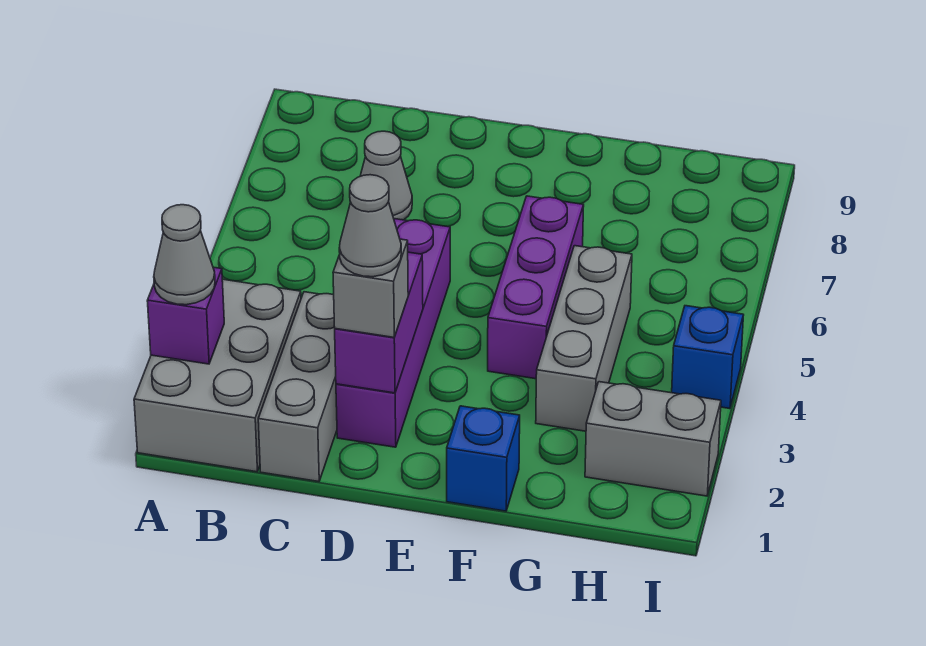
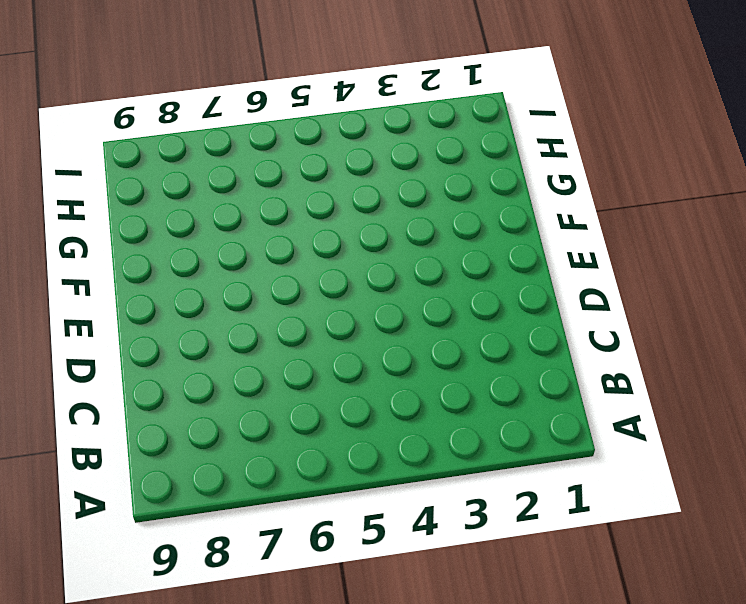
none -> grey brick A1:B3 level 1
none -> grey brick C1:C3 level 1
none -> grey cone C7 level 1

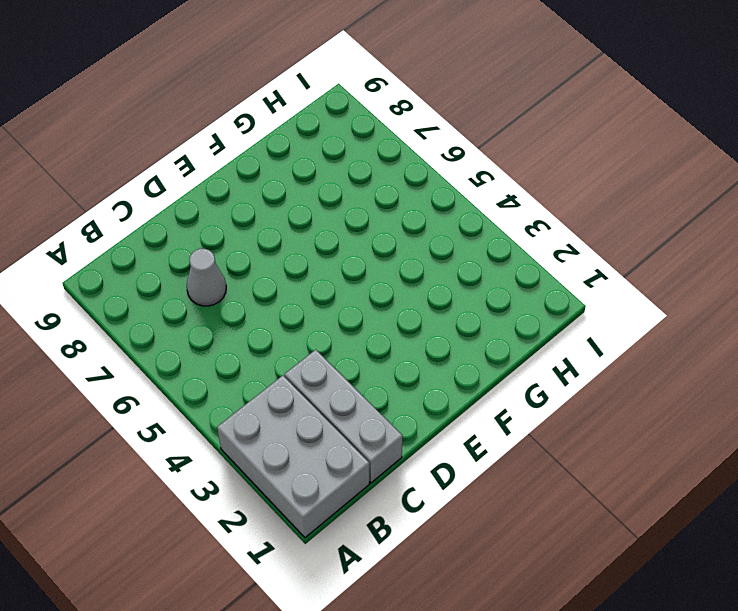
none -> purple brick D2:D5 level 1
none -> blue brick F1 level 1
none -> purple brick F4:F6 level 1

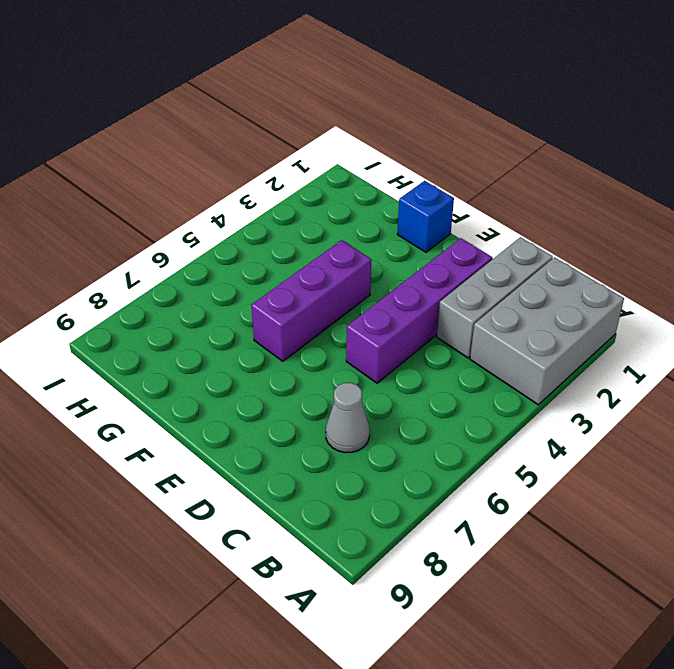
none -> grey brick G3:G5 level 1
none -> grey brick H2:I2 level 1
none -> blue brick I4 level 1

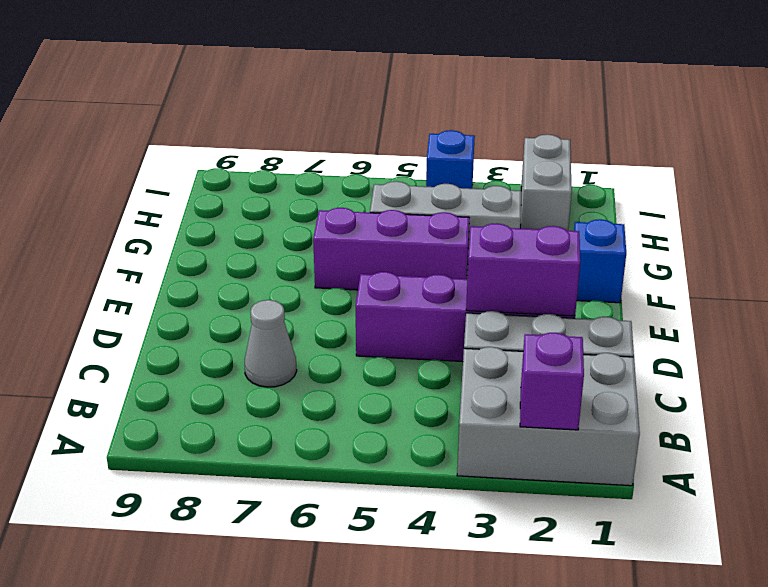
none -> grey cone A2 level 3
none -> grey brick D2 level 3
none -> grey cone D2 level 4

